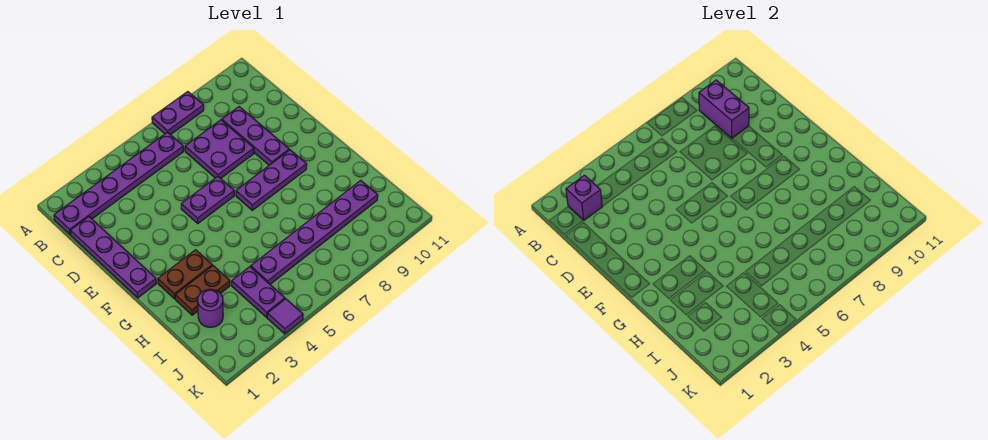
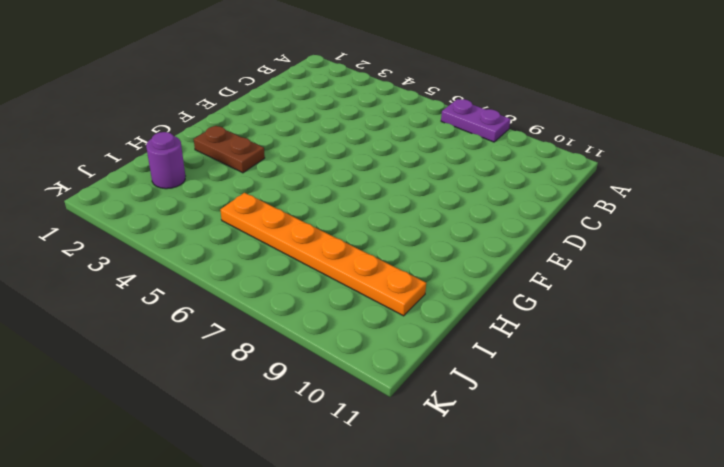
orange plate I5:I10 level 1 -> purple plate I5:I10 level 1
none -> purple plate B1:B6 level 1
none -> purple plate C1:F1 level 1
none -> purple plate C7:D8 level 1

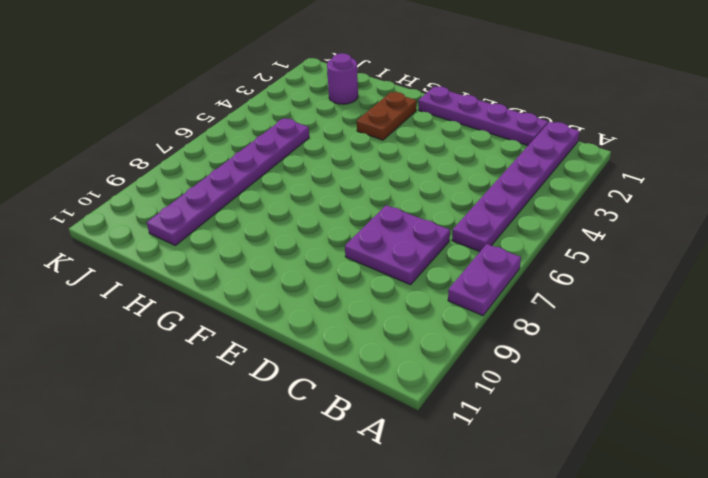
none -> purple plate C9:E9 level 1
none -> purple plate E5:E6 level 1
none -> purple plate F7:F9 level 1

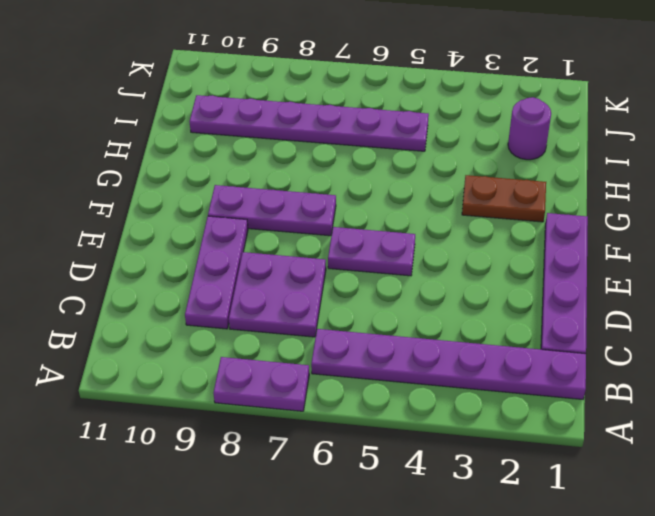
none -> brown plate H2:H3 level 1
none -> purple plate I4:J4 level 1
none -> purple tile K4 level 1

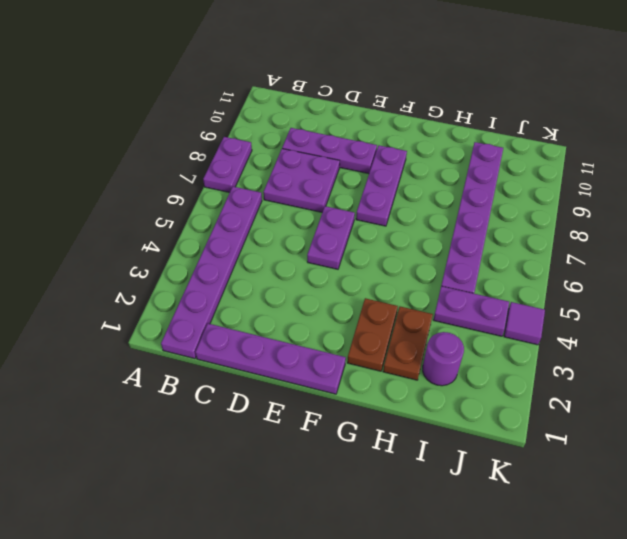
none -> purple brick B2 level 2
none -> purple brick B9:C9 level 2

